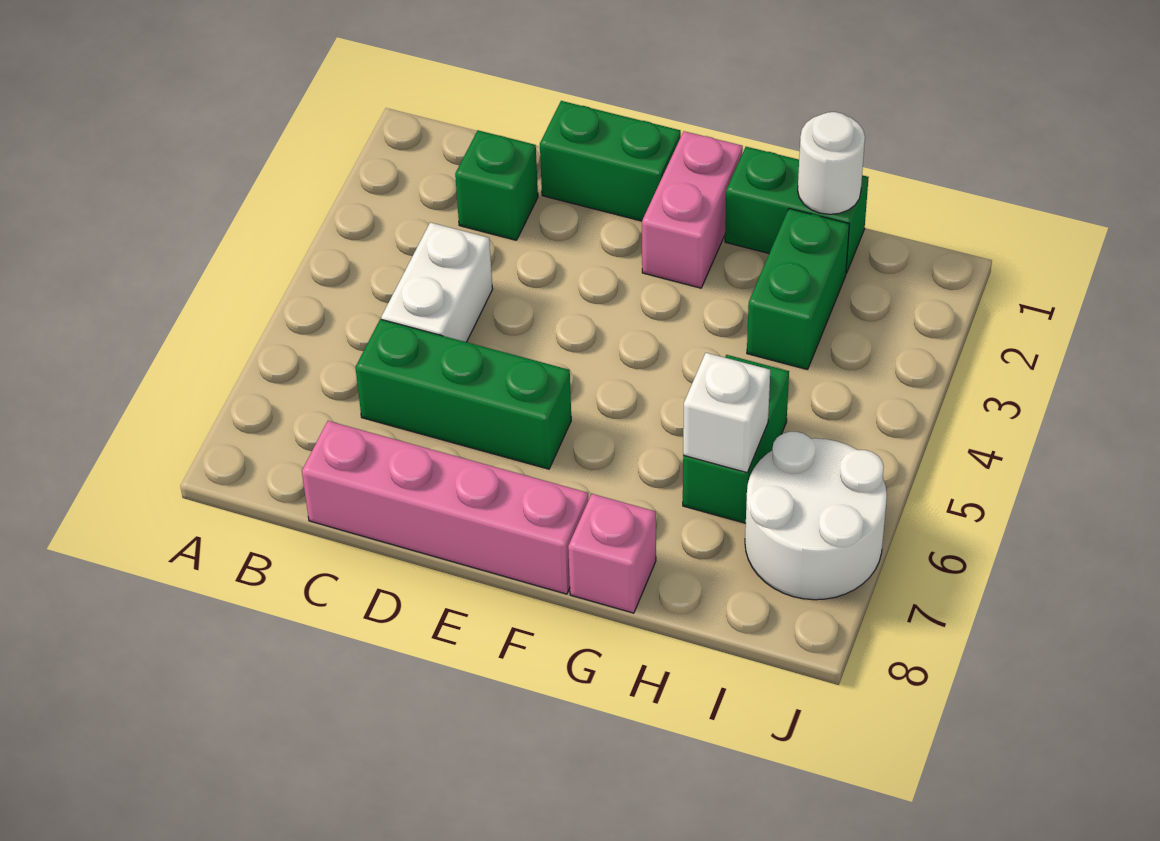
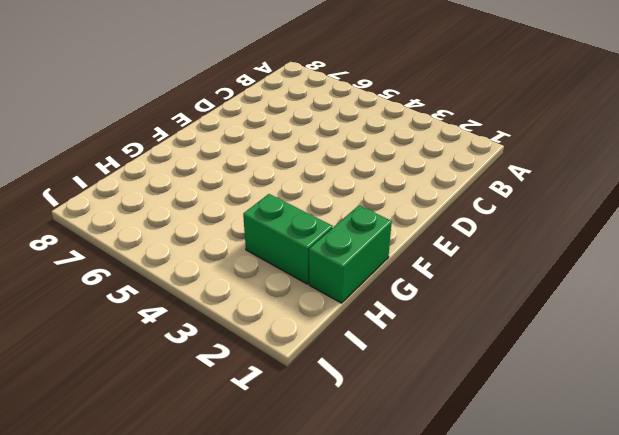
none -> green brick C2 level 1
none -> white brick C4:C5 level 1
none -> green brick C6:E6 level 1

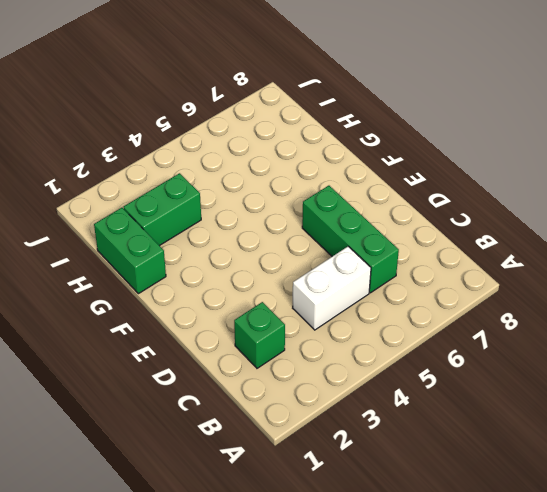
none -> pink brick C8:F8 level 1
none -> green brick D1:E1 level 1
none -> pink brick F1:F2 level 1

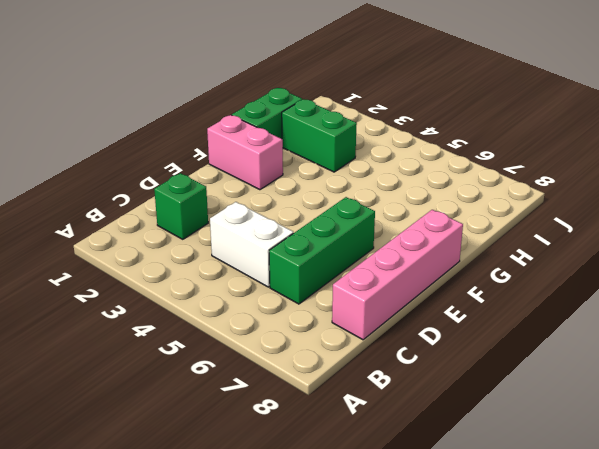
none -> green brick D1:E1 level 1
none -> pink brick G8 level 1
none -> green brick H5:H6 level 1

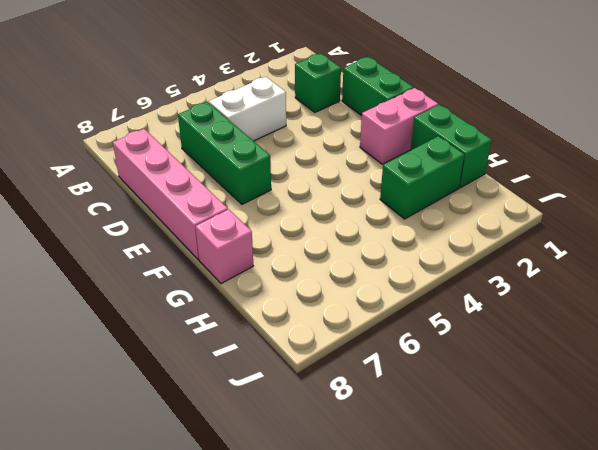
none -> green brick H5:H6 level 1
none -> white round brick I6:J7 level 1
none -> white round brick H1 level 2

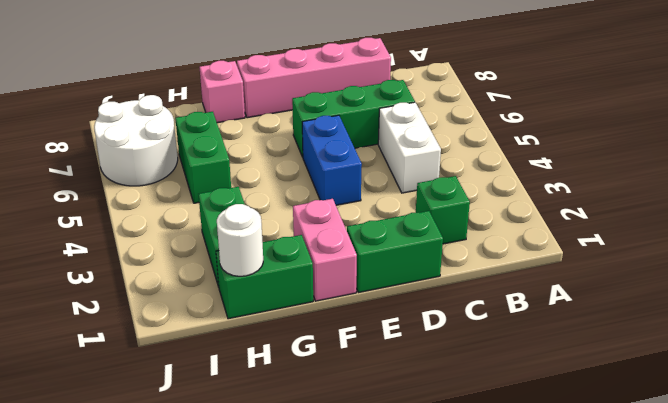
blue brick E4:E5 level 1 -> none
none -> white brick H6 level 2

